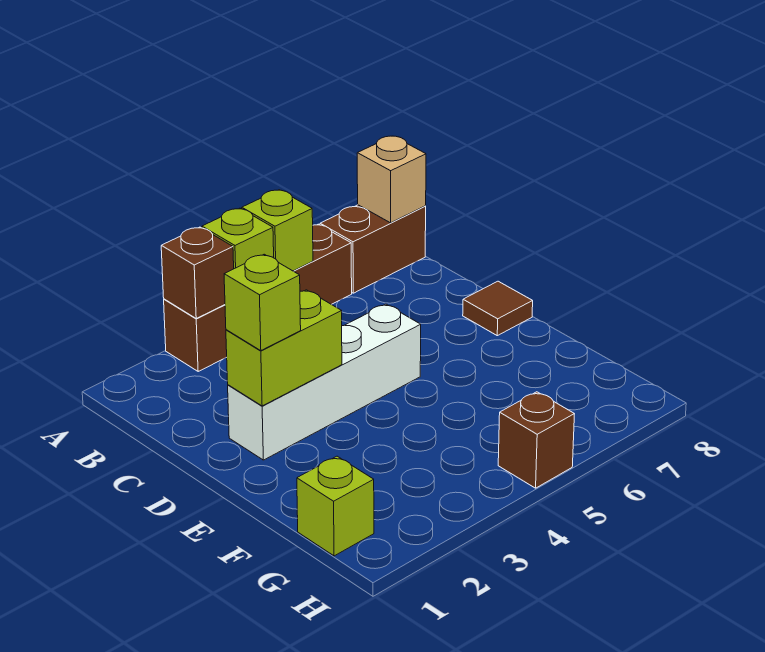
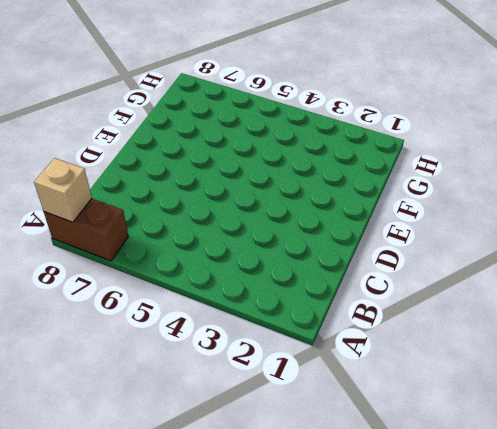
none -> brown brick A3:A6 level 1
none -> white brick D2:D5 level 1
none -> brown tile D8 level 1

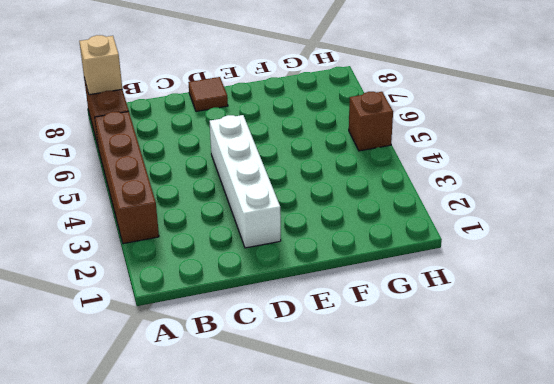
none -> lime brick G1 level 1
none -> brown brick A3 level 2
none -> lime brick A4 level 2

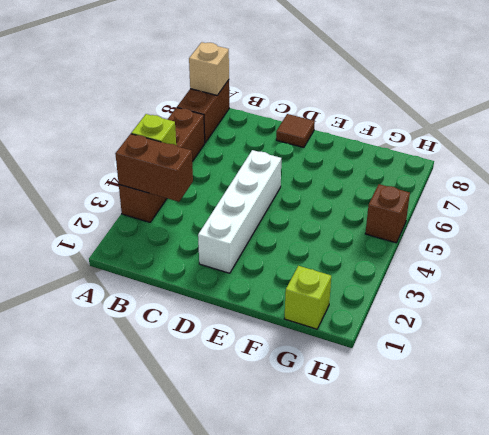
brown brick A3:B3 level 2 -> brown brick A3 level 2
none -> lime brick A5 level 2
none -> lime brick D2:D3 level 2
none -> lime brick D2 level 3

